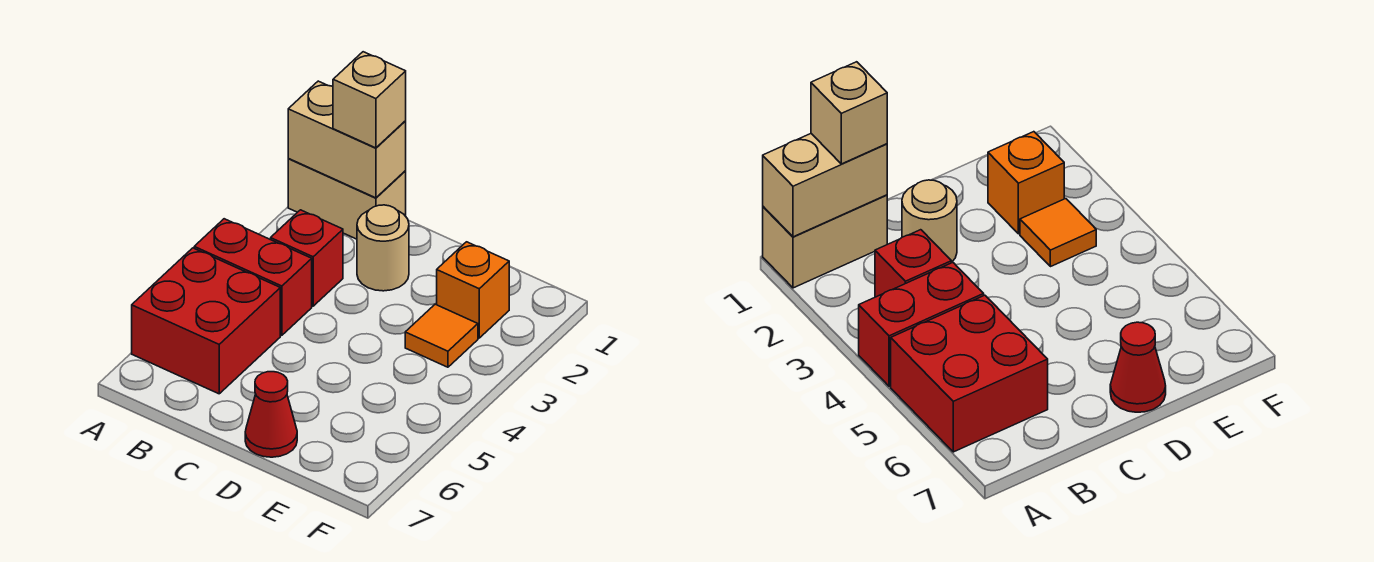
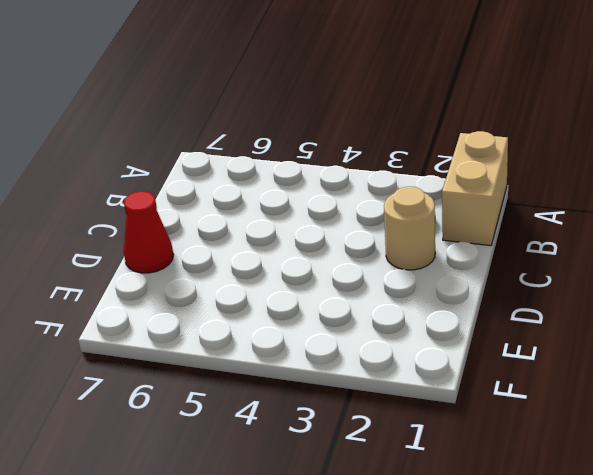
none -> red brick A4:B4 level 1
none -> red brick A5:B6 level 1

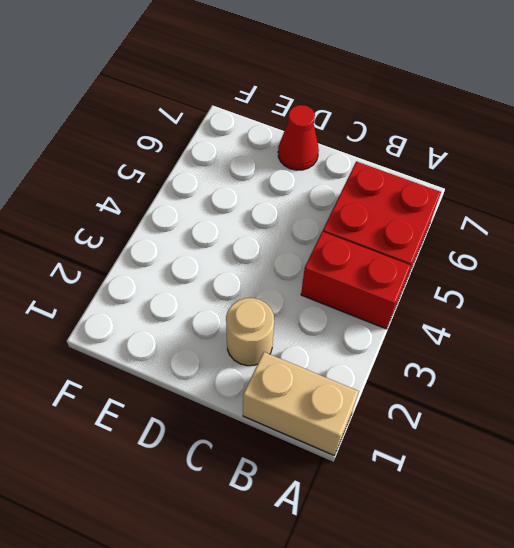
none -> red brick B3 level 1
none -> orange brick E2 level 1

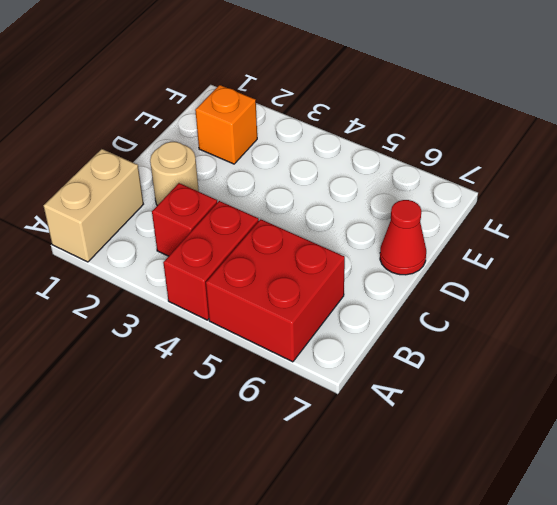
none -> orange tile E3 level 1
none -> tan brick A1:B1 level 2

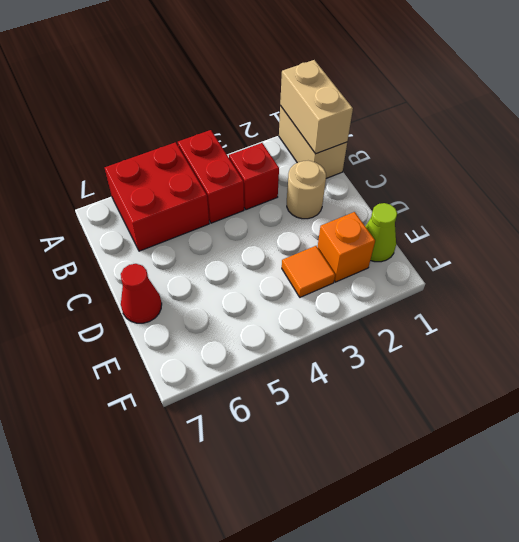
lime cone E1 level 1 -> none
none -> tan brick B1 level 3

